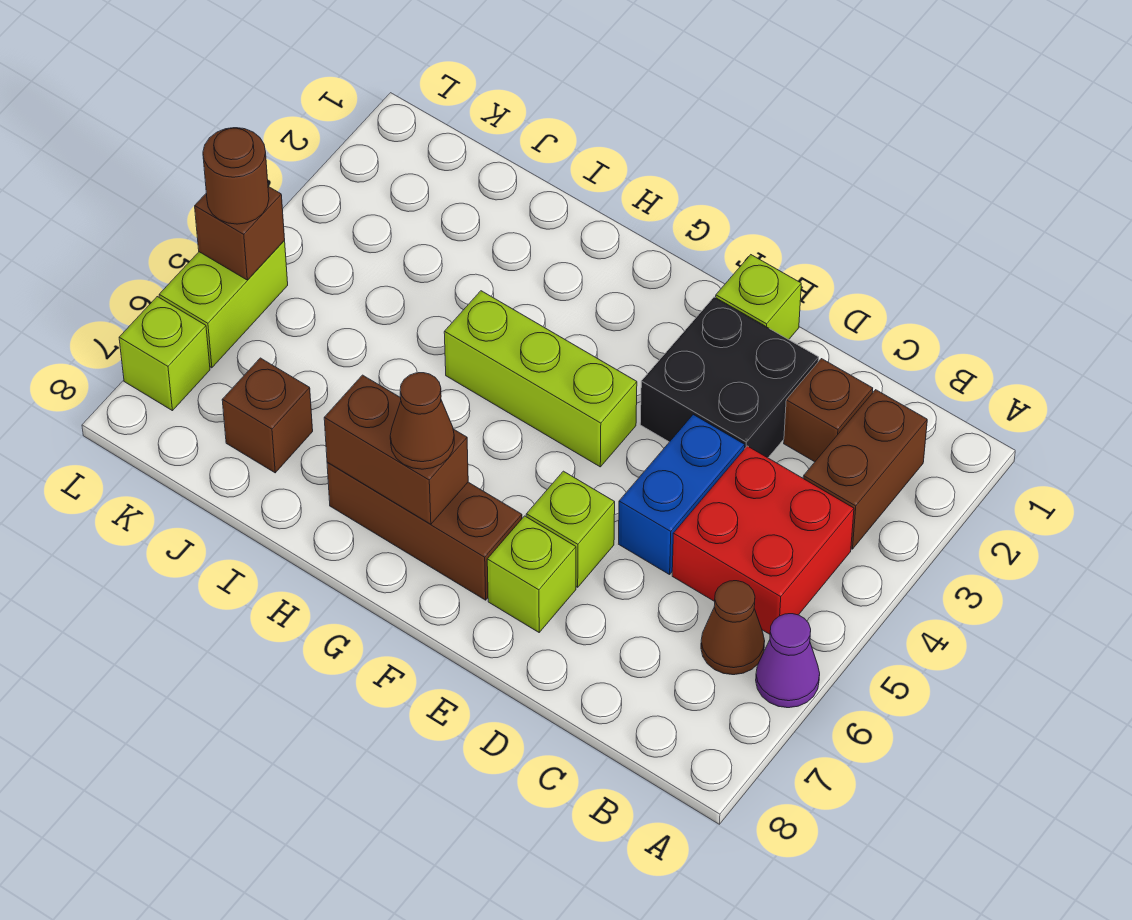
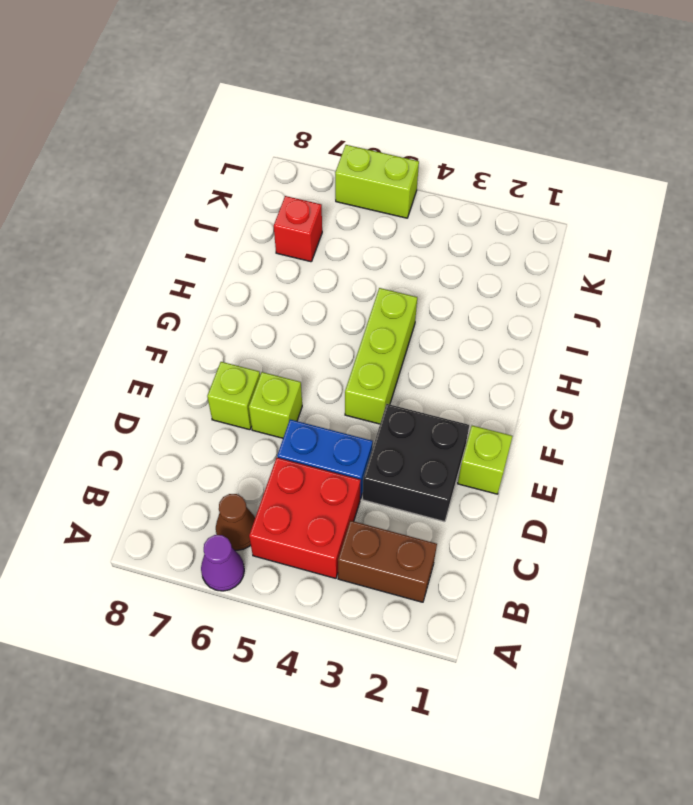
red brick J7 level 1 -> brown brick J7 level 1
none -> brown brick C2 level 1
none -> brown brick F7:H7 level 1
none -> lime brick L7 level 1

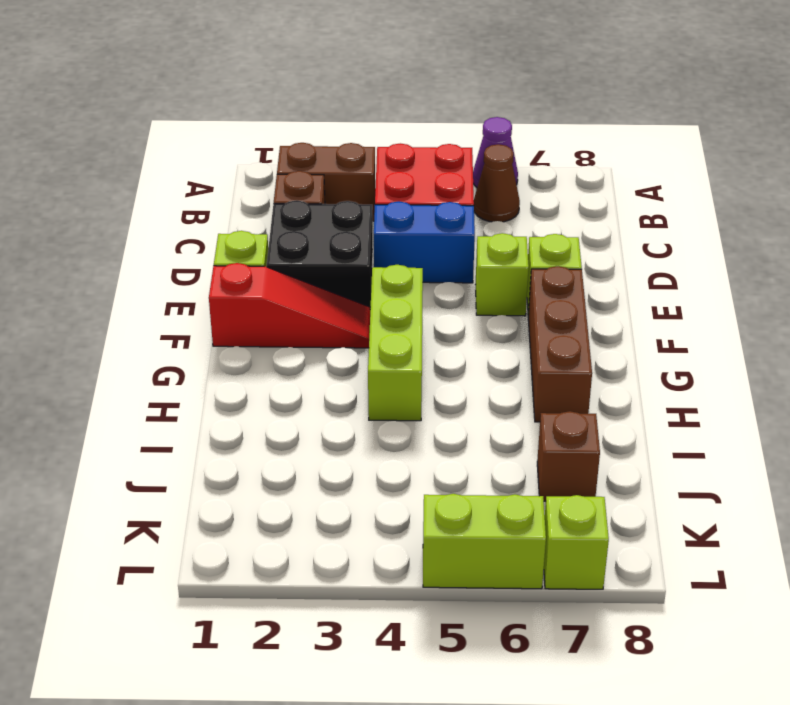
red slope F1:F3 level 1 top 1 -> none
none -> brown brick G7:H7 level 2
none -> brown brick L5 level 2
none -> brown cone G7 level 3

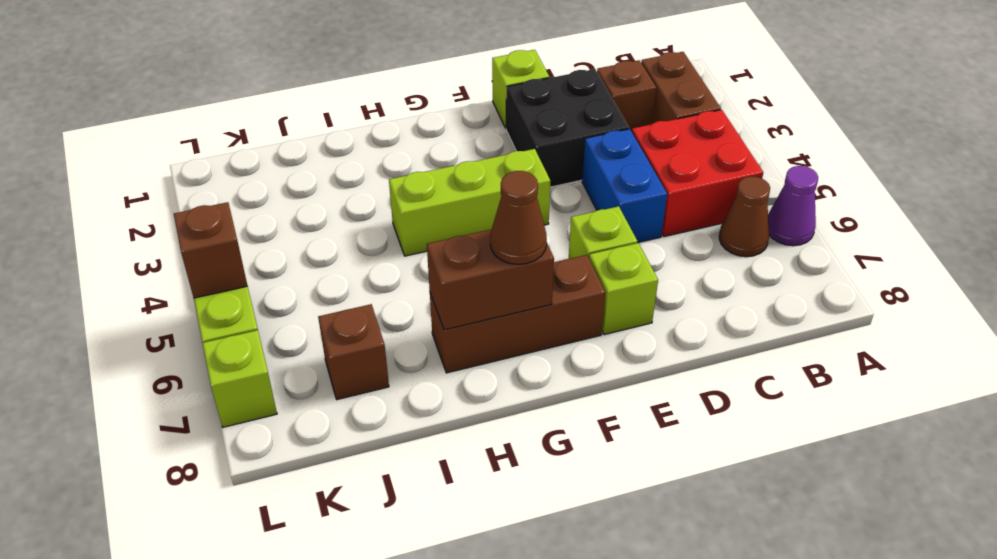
none -> brown round brick L5 level 3

